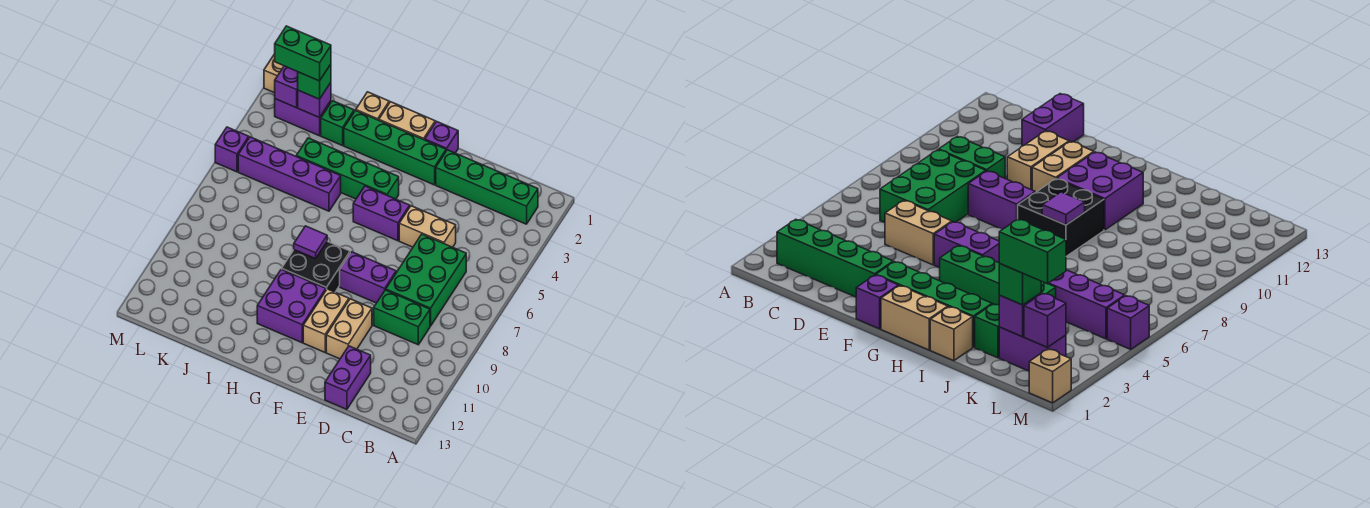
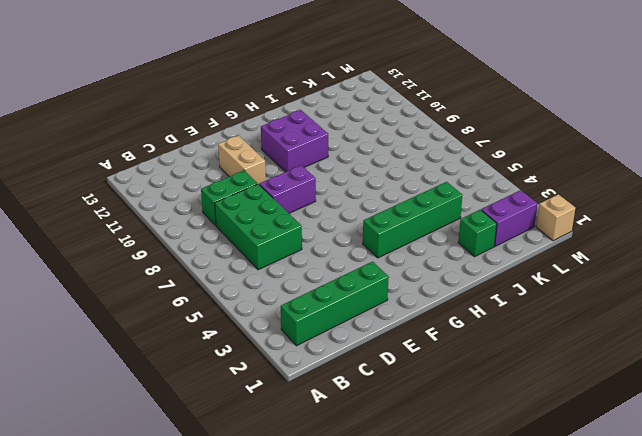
none -> tan brick D5:E5 level 1
none -> purple brick D12:D13 level 1
none -> purple brick F1 level 1

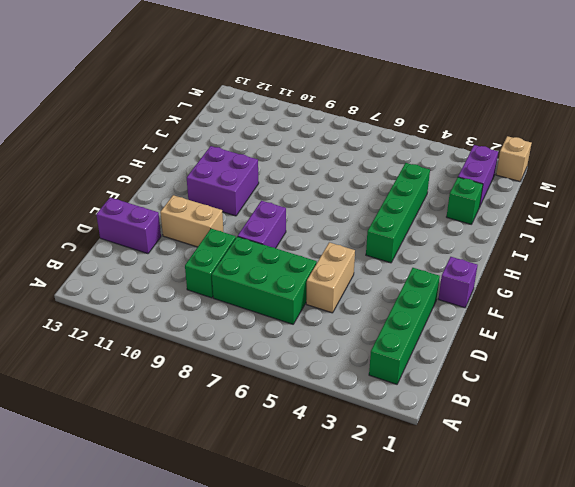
none -> green brick F2:I2 level 1
none -> purple brick F5:G5 level 1
none -> tan brick F10:F11 level 1

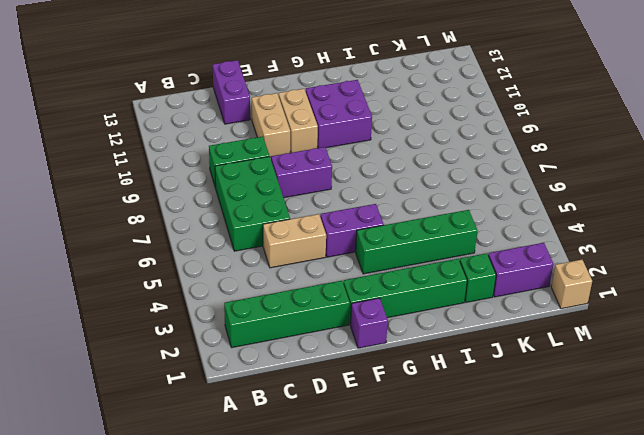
none -> tan brick G1:H1 level 1
none -> black brick G8:H9 level 1
none -> tan brick I1 level 1

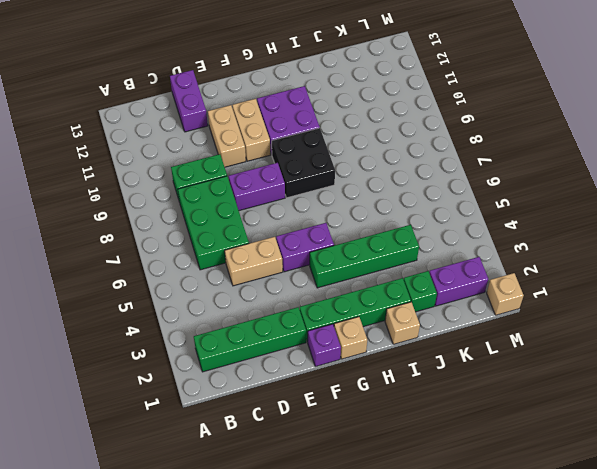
tan brick G1 level 1 -> tan brick G1:H1 level 1
none -> purple brick I5:L5 level 1
none -> purple brick M5 level 1
none -> purple tile H8 level 2

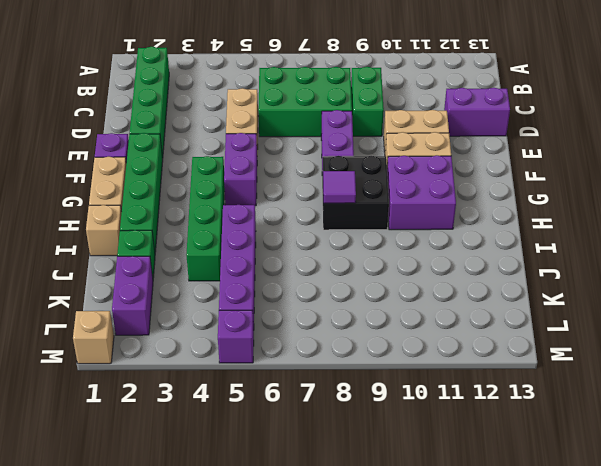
none -> purple brick K2 level 2
none -> purple brick L2 level 2
none -> green brick K2 level 3

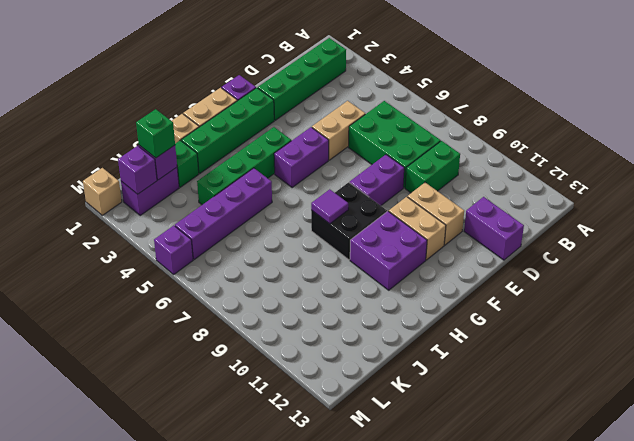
none -> green brick K2:L2 level 4

